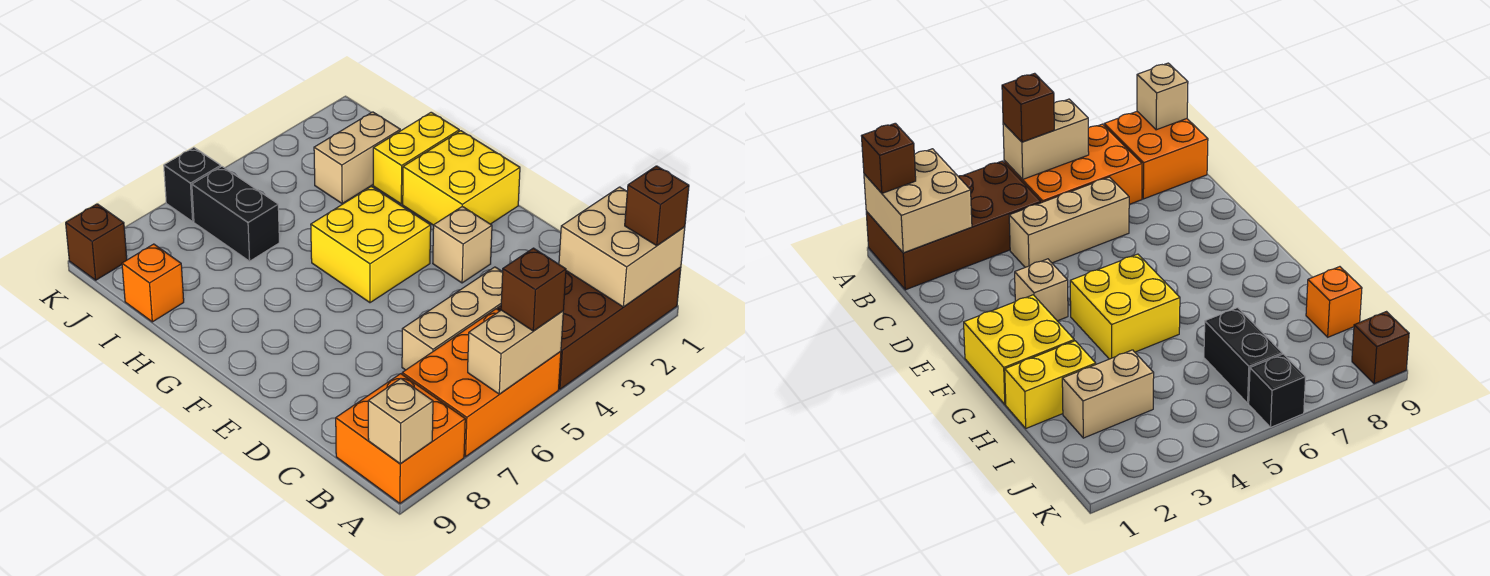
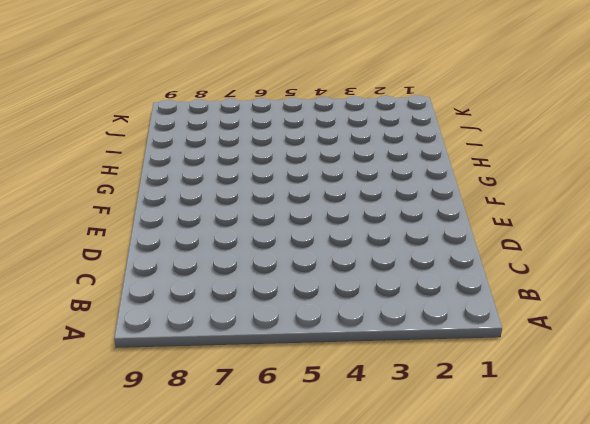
none -> brown brick A1:B4 level 1
none -> orange brick A5:B7 level 1
none -> orange brick A8:B9 level 1

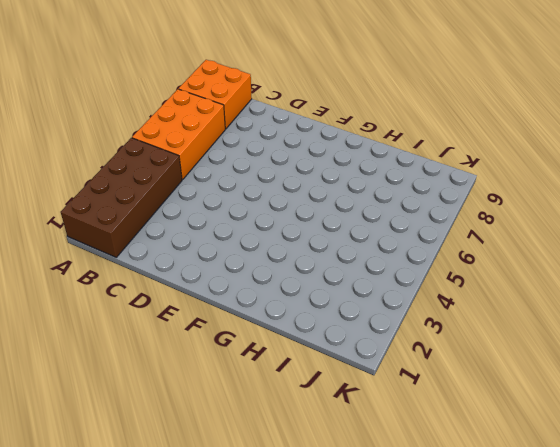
none -> tan brick C4:C6 level 1
none -> tan brick E3 level 1
none -> yellow brick F1:G2 level 1

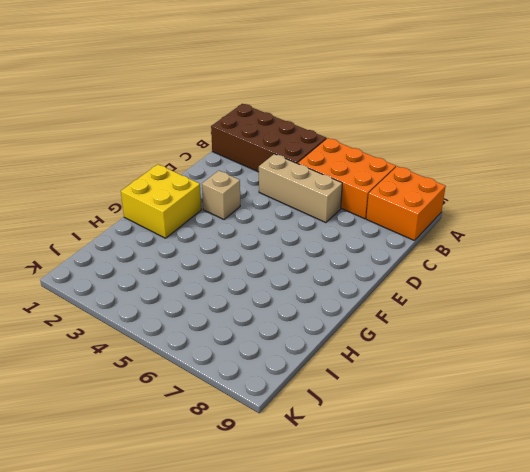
none -> yellow brick F4:G5 level 1
none -> yellow brick H1:H2 level 1
none -> tan brick I2:I3 level 1

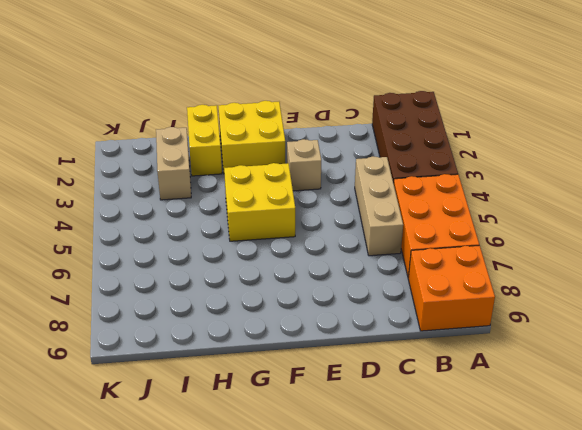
none -> black brick I6:J6 level 1
none -> orange brick I9 level 1
none -> black brick K6 level 1

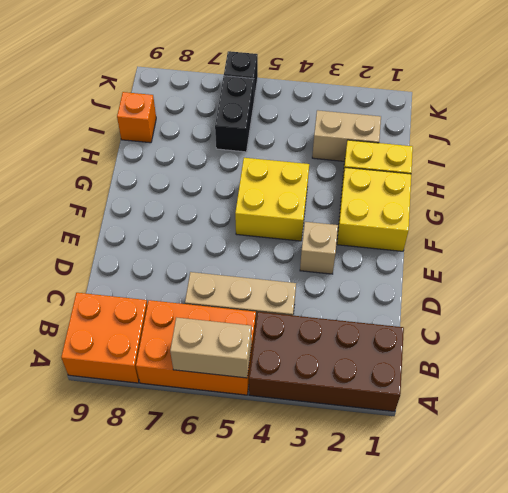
none -> brown brick K9 level 1
none -> tan brick A1:B2 level 2
none -> tan brick A9 level 2

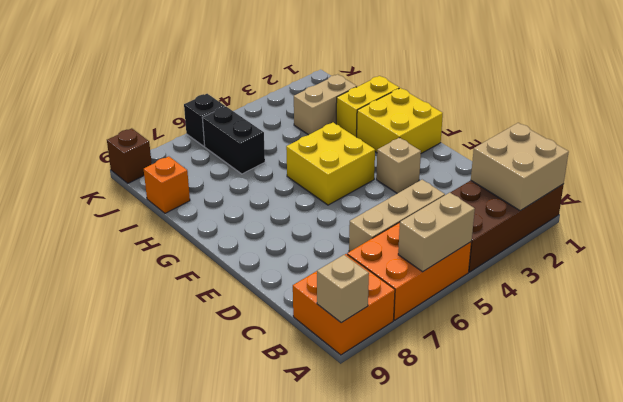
none -> brown brick A1 level 3
none -> brown brick A5 level 3

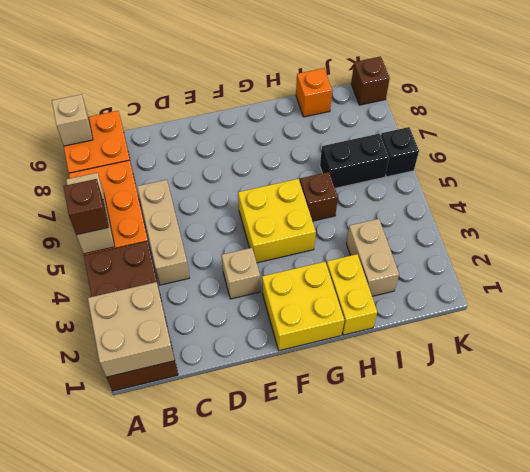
brown brick H5 level 1 -> brown brick A1 level 3

